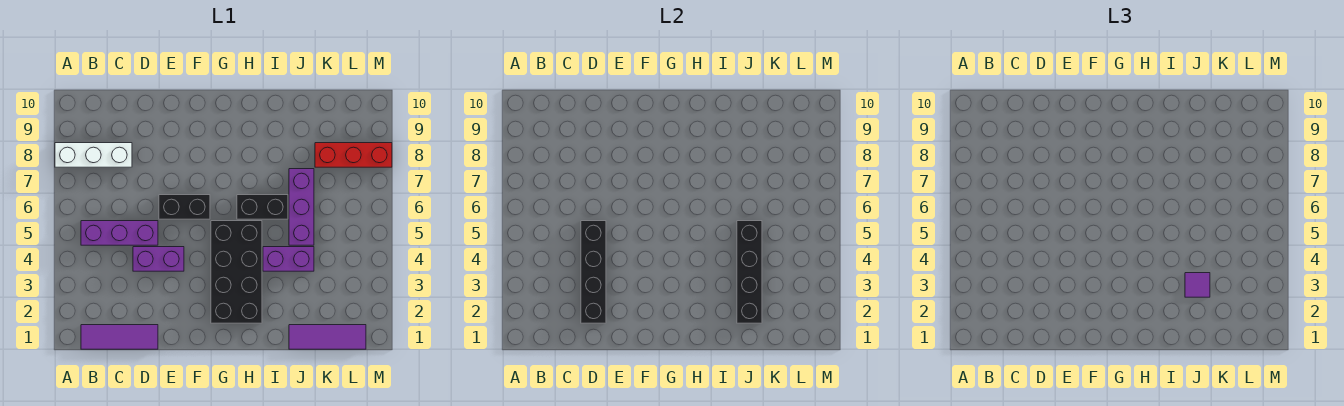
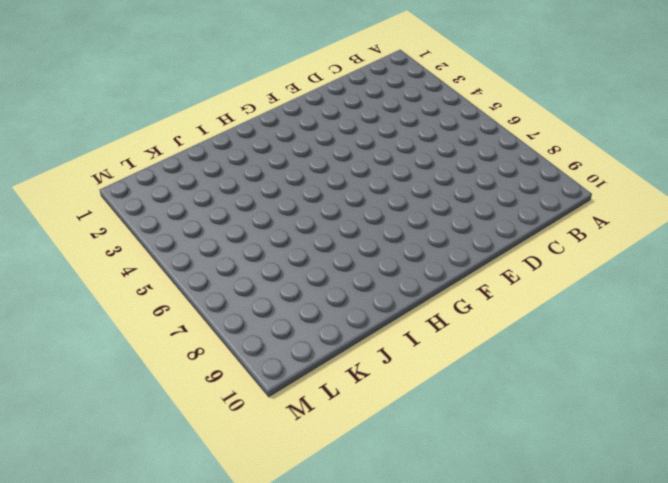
none -> white brick A8:C8 level 1
none -> purple tile B1:D1 level 1
none -> purple brick B5:D5 level 1

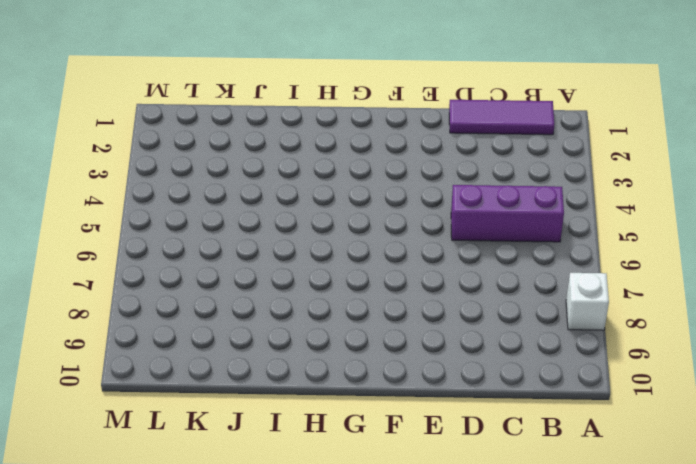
white brick A8 level 1 -> white brick A8:C8 level 1
none -> purple brick D4:E4 level 1
none -> black brick E6:F6 level 1
none -> black brick G2:H5 level 1

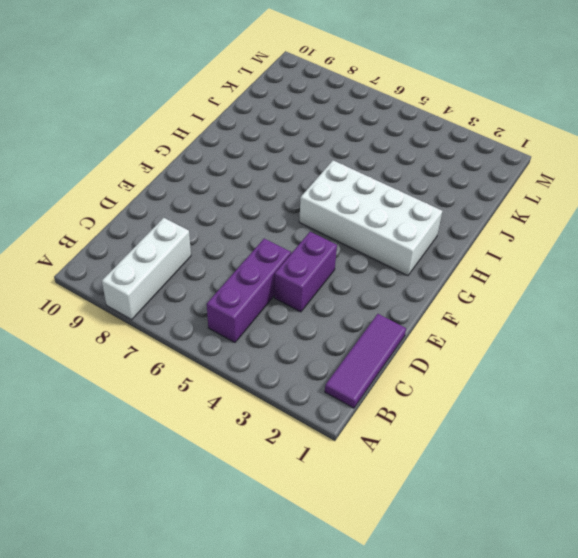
white brick G2:H5 level 1 -> black brick G2:H5 level 1
none -> black brick E6:F6 level 1
none -> black brick H6:I6 level 1
none -> purple brick I4:J4 level 1

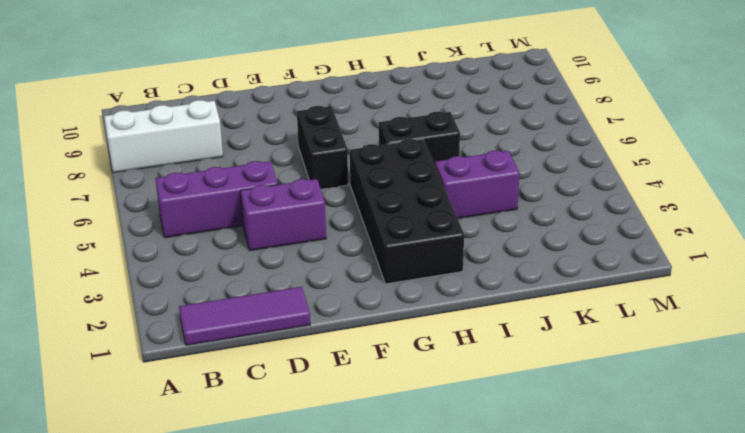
black brick F6:F7 level 1 -> black brick E6:F6 level 1
none -> purple tile J1:L1 level 1
none -> purple brick J5:J7 level 1
none -> red brick K8:M8 level 1

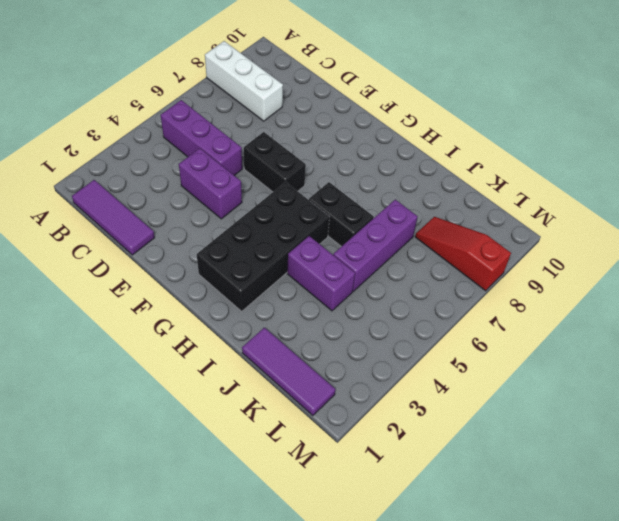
red slope K8:M8 level 1 top M -> red brick K8:M8 level 1
none -> black brick D2:D5 level 2
none -> black brick J2:J5 level 2
none -> purple tile J3 level 3

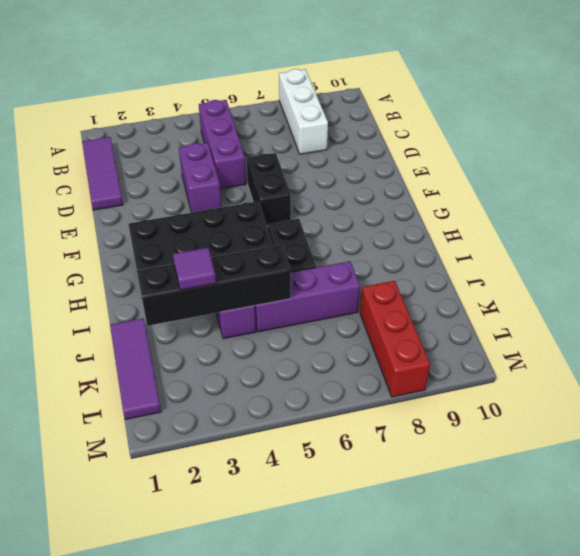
none -> black brick D2:D5 level 2

